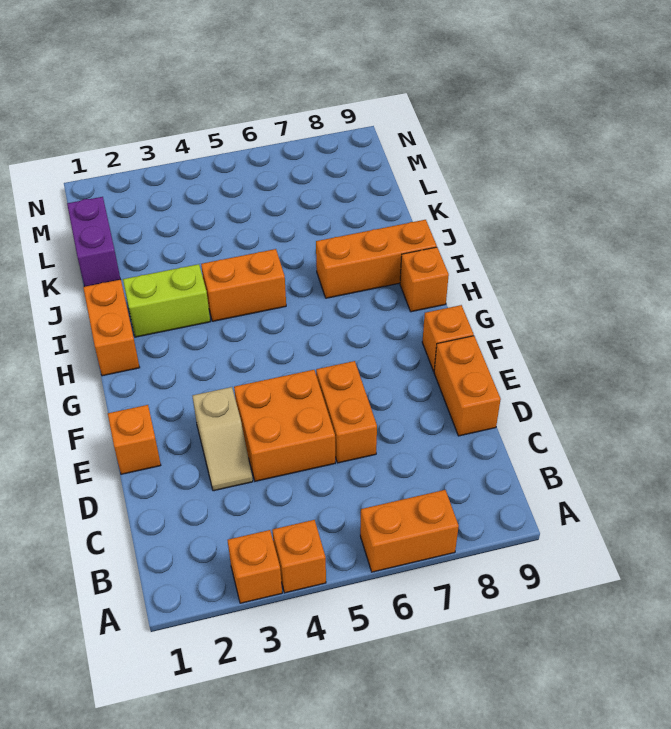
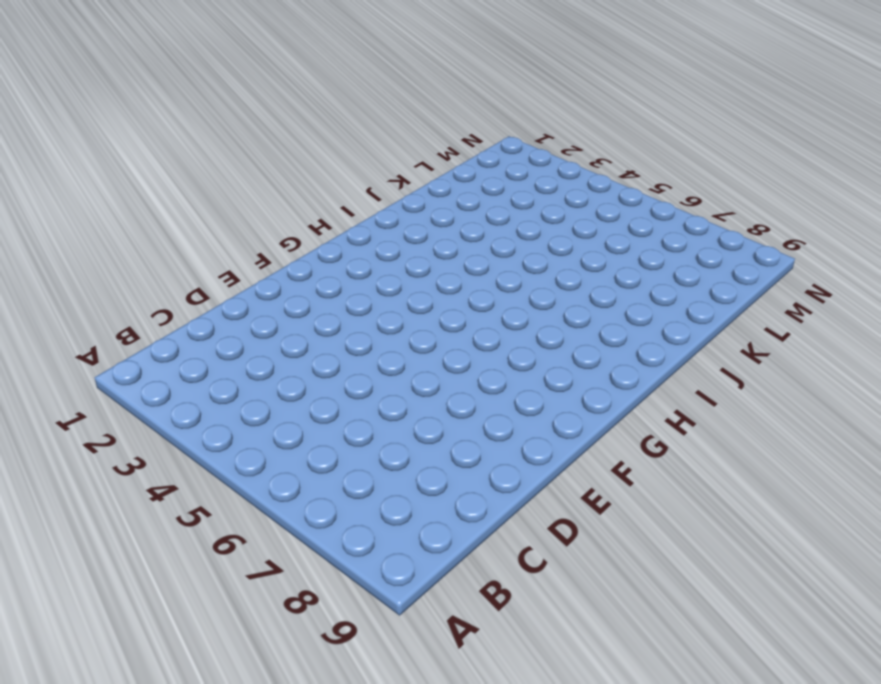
none -> orange brick A3 level 1
none -> orange brick A4 level 1
none -> orange brick A6:A7 level 1

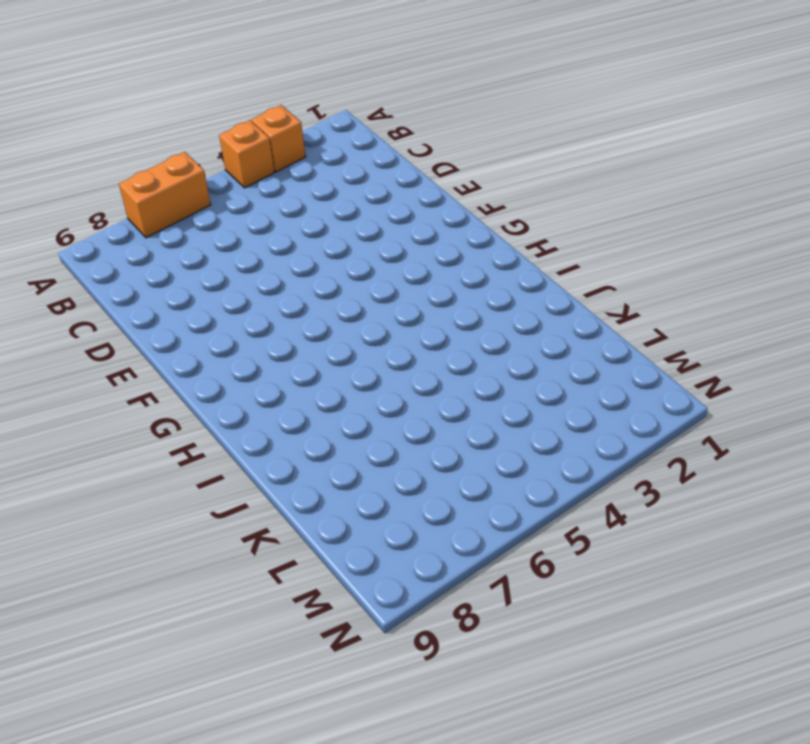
none -> tan slope D3:E3 level 1 top E
none -> orange brick D4:E5 level 1
none -> orange brick D6:E6 level 1

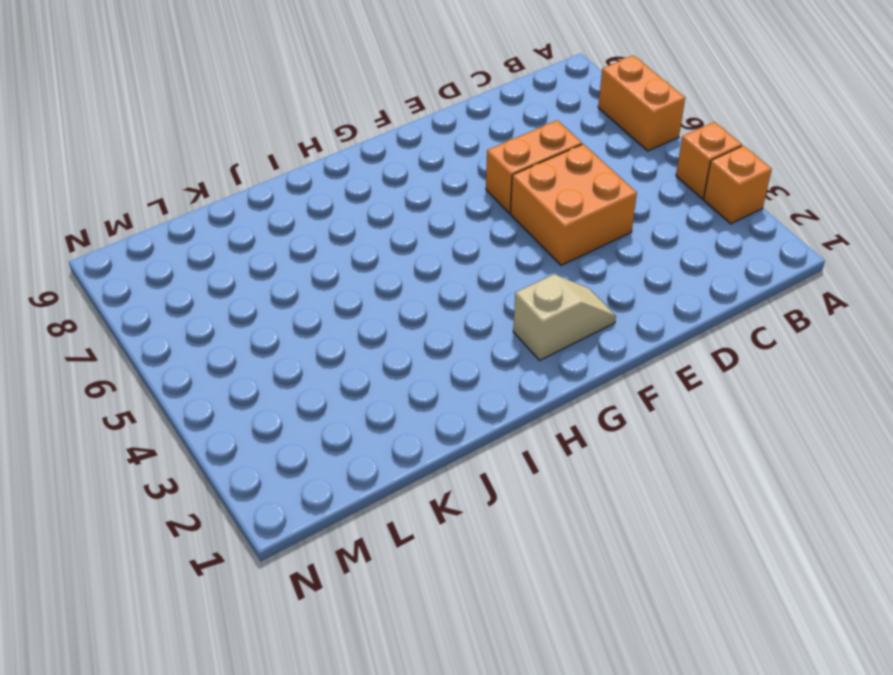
tan slope F2:G2 level 1 top G -> tan slope D3:E3 level 1 top E
none -> orange brick D9:E9 level 1
none -> orange brick E1 level 1
none -> orange brick F9 level 1

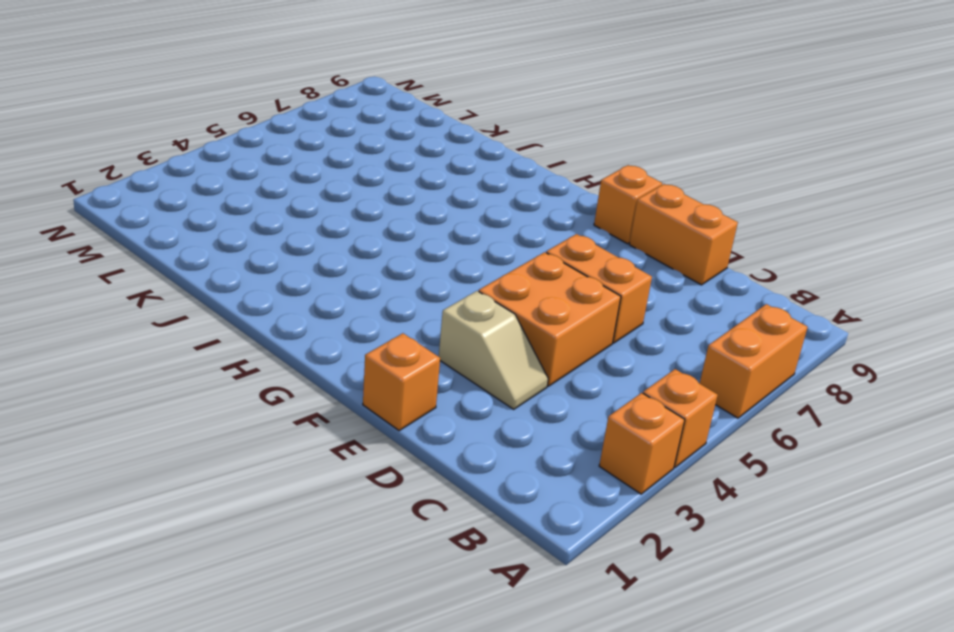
none -> orange brick H1:I1 level 1
none -> orange brick H9 level 1
none -> lime brick I2:I3 level 1

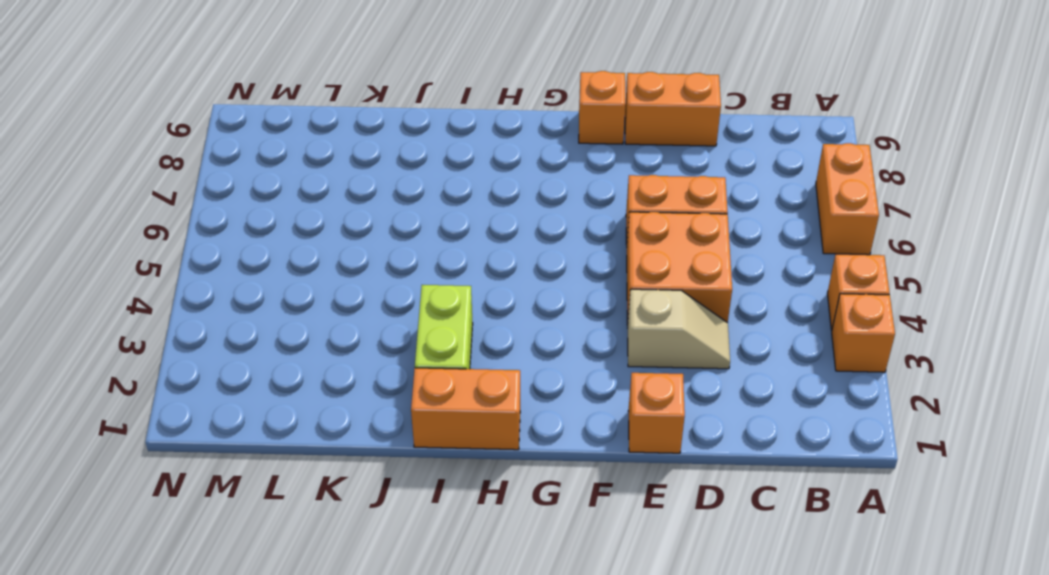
none -> orange brick H9 level 1
none -> orange brick I4:I5 level 1
none -> orange brick I7:I9 level 1

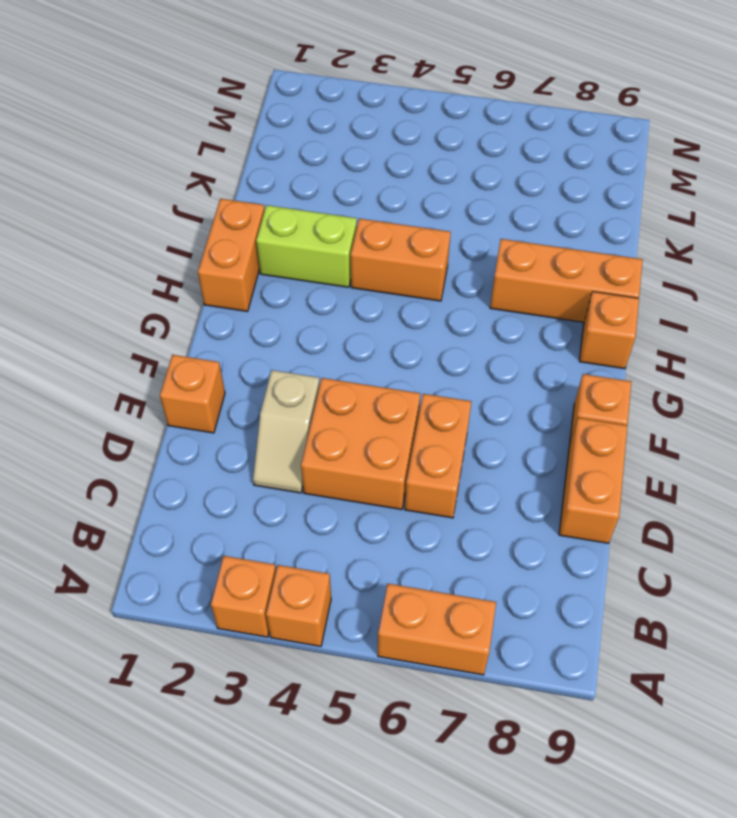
none -> purple brick K1:L1 level 1

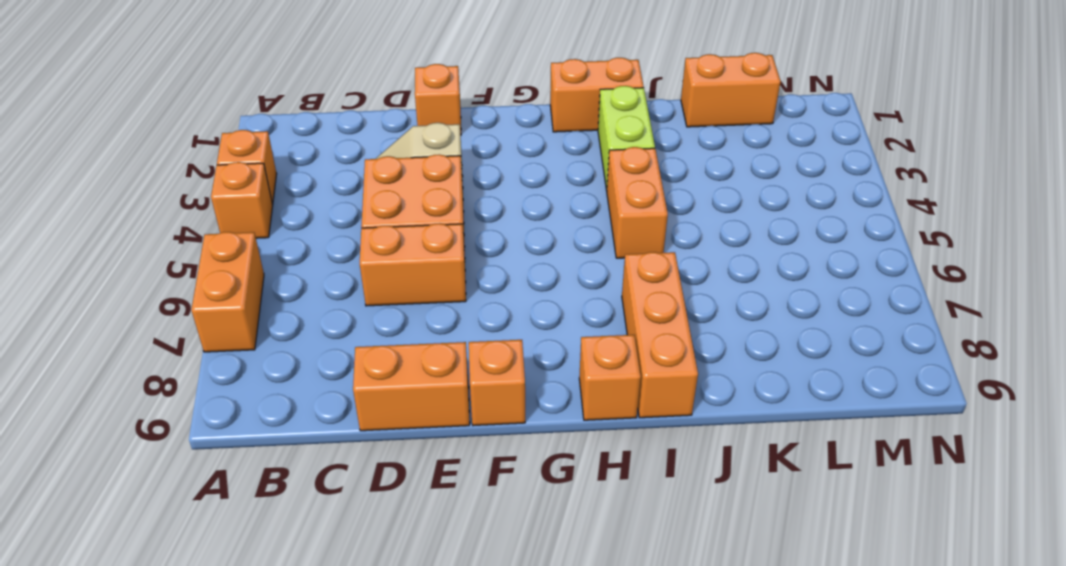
orange brick K1:L1 level 1 -> purple brick K1:L1 level 1

